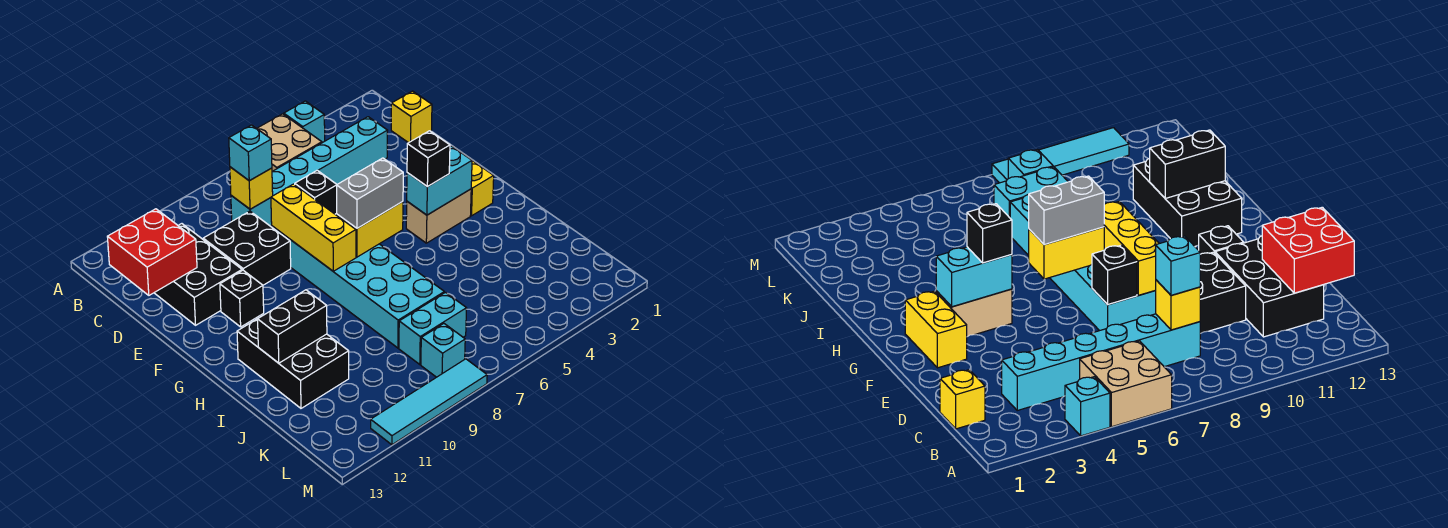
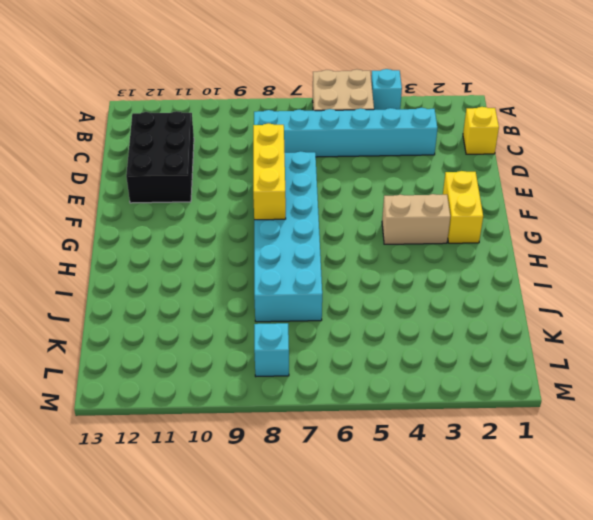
none -> black brick D9:E10 level 1
none -> black brick F11 level 1
none -> black brick H11:J12 level 1

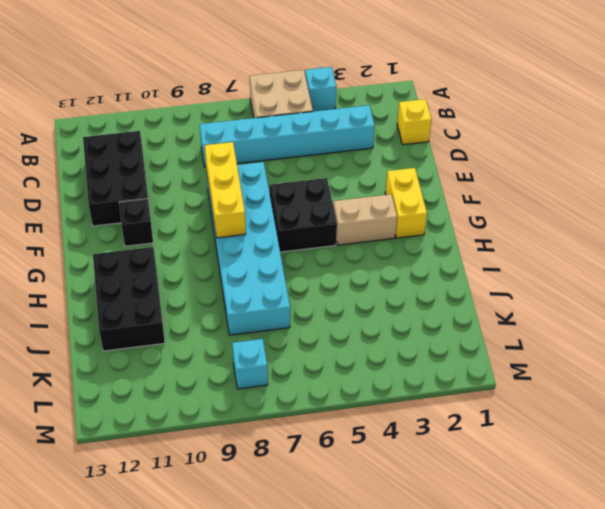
black brick F5:G6 level 1 -> black brick D9:E10 level 1
none -> cyan brick K7:K8 level 1
none -> cyan tile M8:M11 level 1
none -> yellow brick C8 level 2

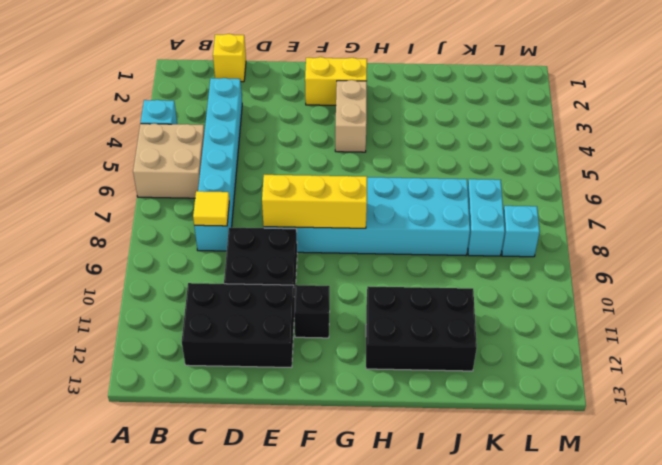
yellow tile C8 level 2 -> yellow brick C8 level 2
none -> cyan tile M8:M11 level 1
none -> red brick C12:D13 level 2
none -> black brick E7 level 2

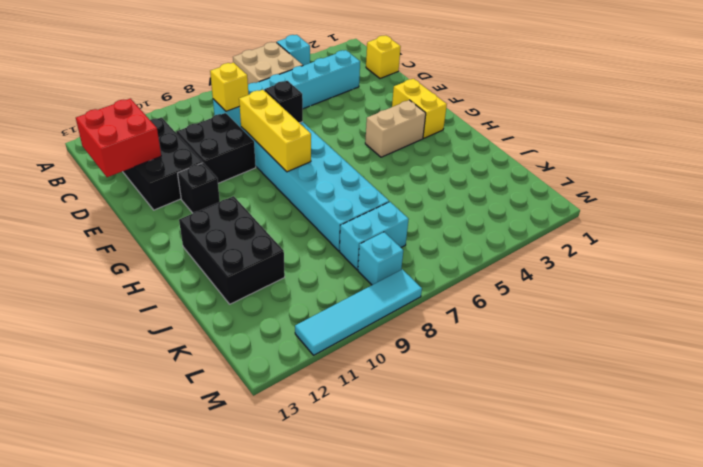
none -> cyan brick G3:G4 level 2
none -> yellow brick G6:G7 level 2
none -> black brick I11:I12 level 2

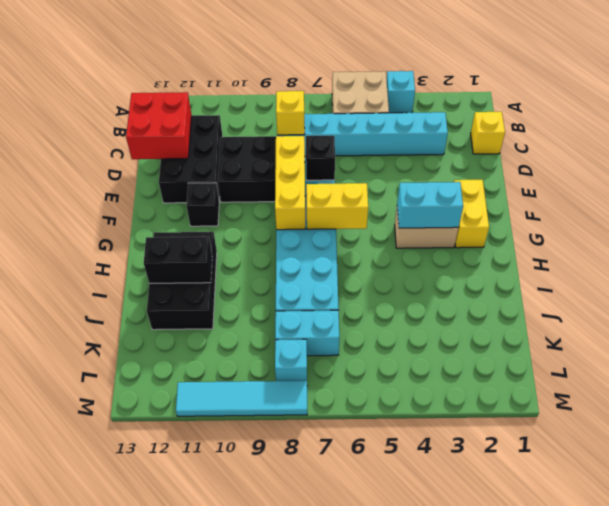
none -> cyan brick C8 level 3
none -> black brick G4 level 3
none -> grey brick G6:G7 level 3

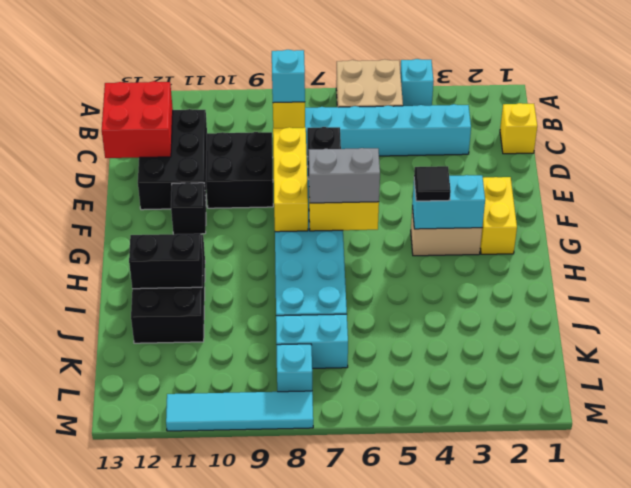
black tile G4 level 3 -> black brick G4 level 3

